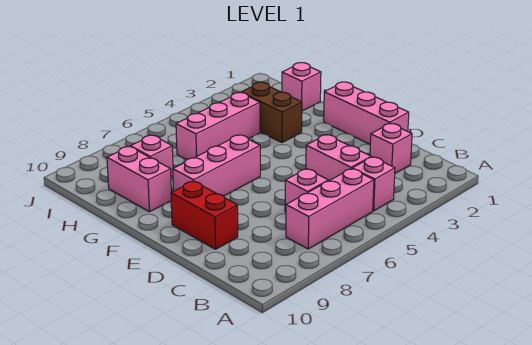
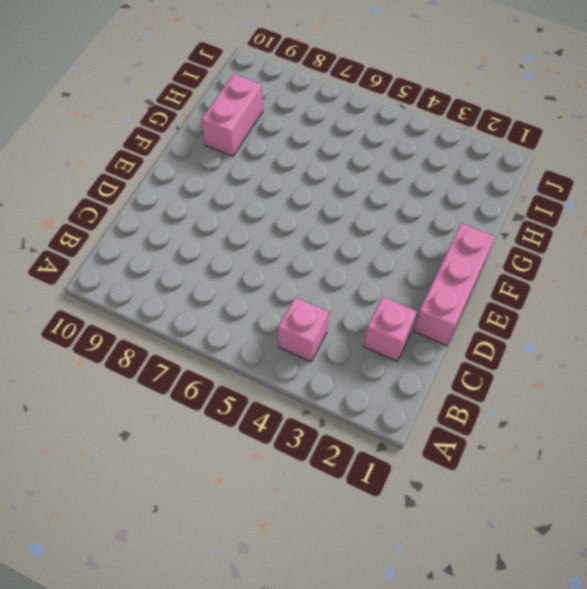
none -> pink brick B5:B7 level 1
none -> pink brick C4:D4 level 1
none -> pink brick C6 level 1

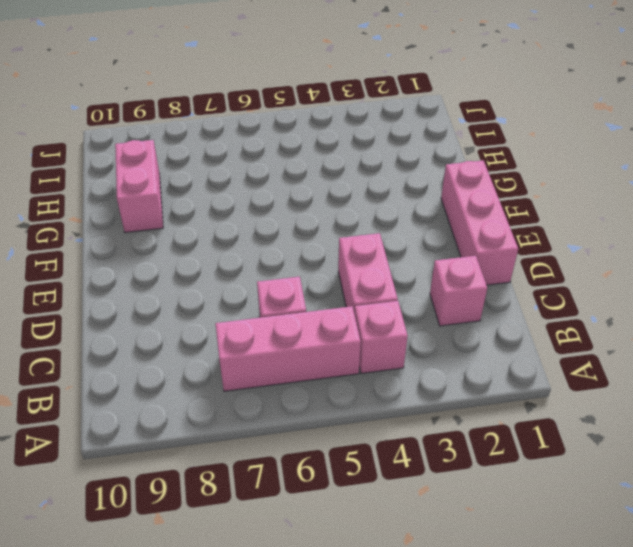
none -> red brick D9:E9 level 1
none -> pink brick F6:F8 level 1
none -> brown brick G3:H3 level 1

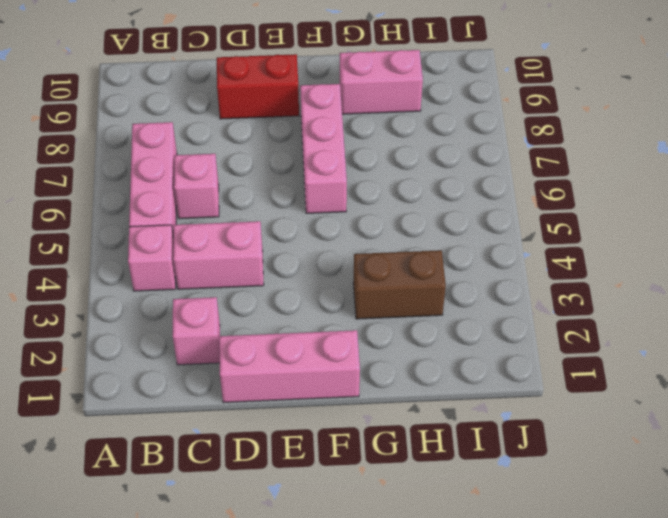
none -> pink brick H1 level 1
none -> pink brick H4:H6 level 1
none -> pink brick H8 level 1

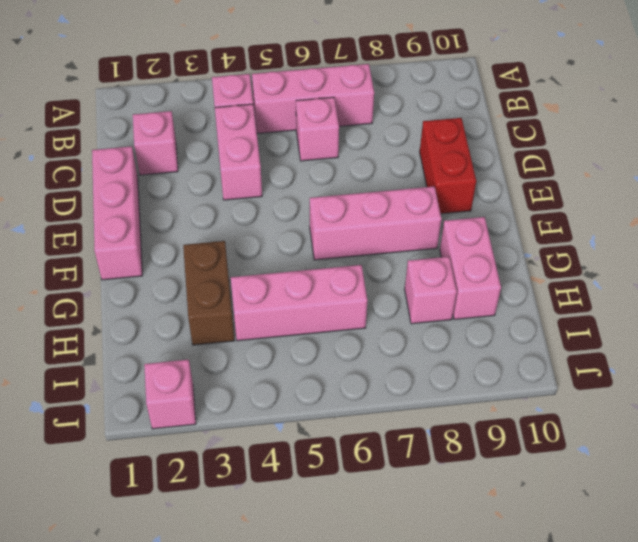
pink brick J2 level 1 -> pink brick H1 level 1

